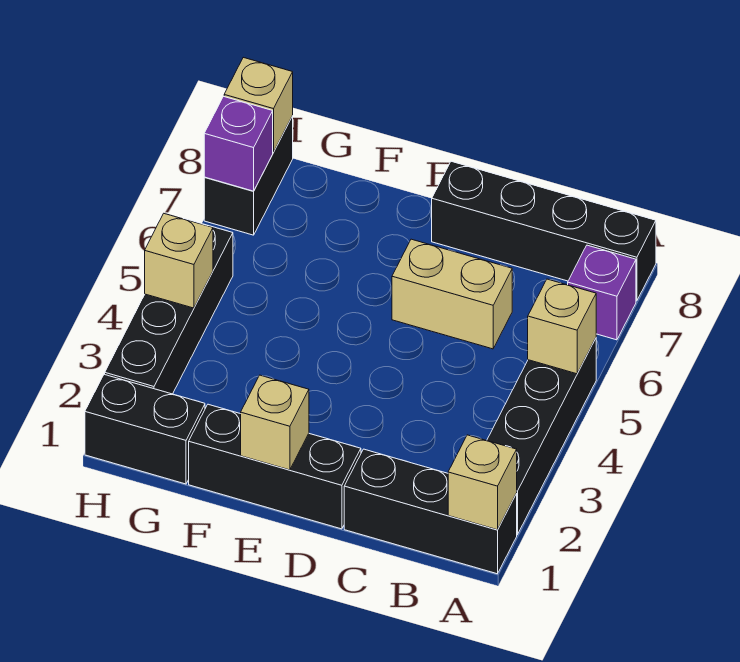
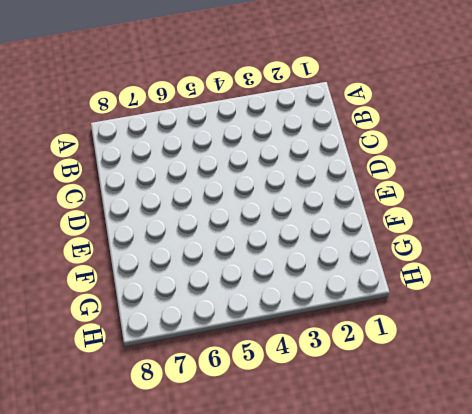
none -> black brick A1:C1 level 1
none -> black brick A2:A5 level 1
none -> purple brick A7 level 1

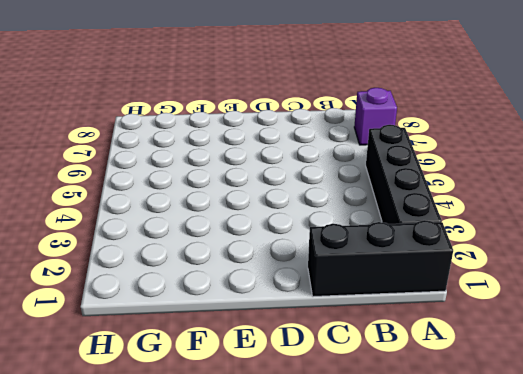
none -> black brick A8:D8 level 1
none -> tan brick C6:D6 level 1
none -> black brick D1:F1 level 1

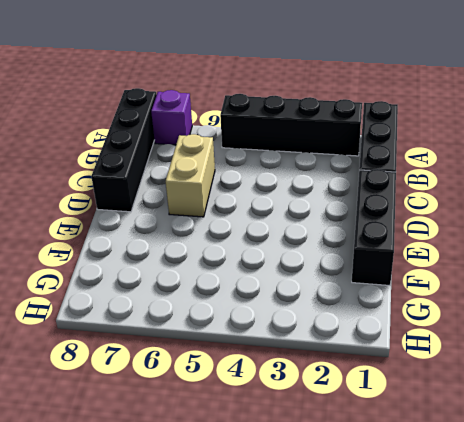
none -> black brick G1:H1 level 1
none -> black brick H2:H5 level 1
none -> black brick H7:H8 level 1

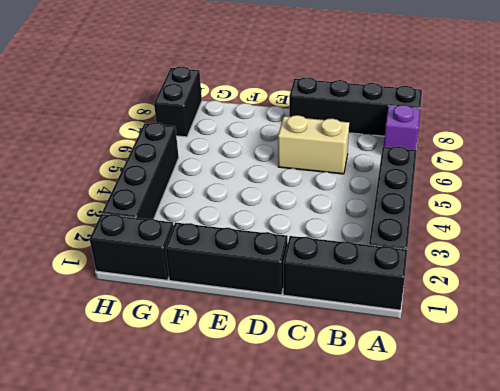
none -> tan brick A1 level 2
none -> tan brick A5 level 2
none -> tan brick E1 level 2

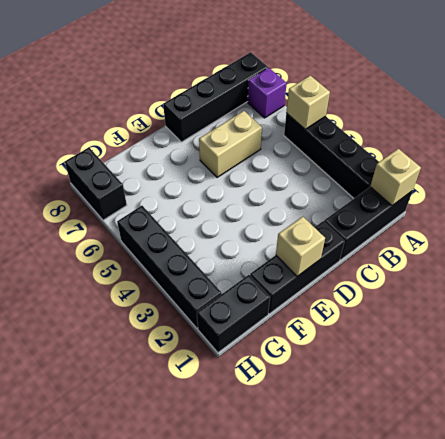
none -> tan brick H4 level 2
none -> purple brick H7 level 2
none -> tan brick H8 level 2

